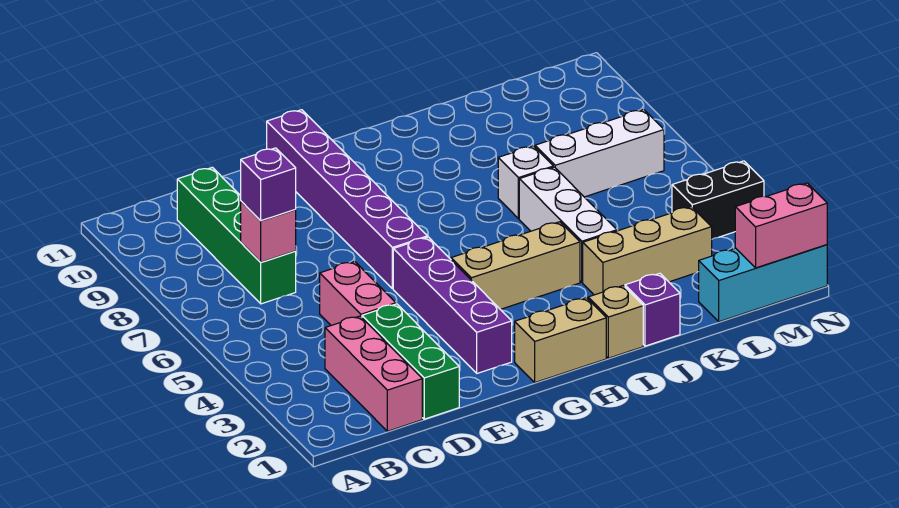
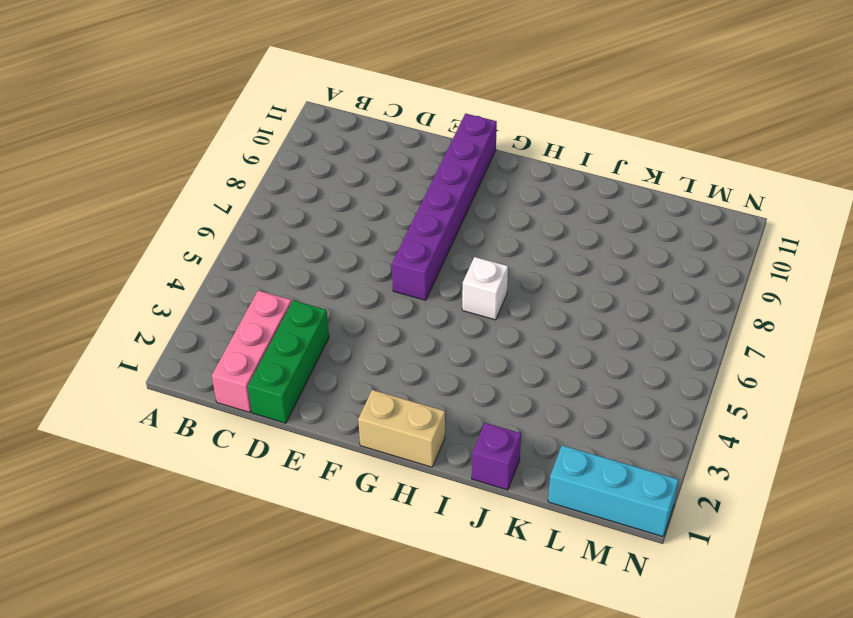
white brick H6 level 1 -> white brick J7 level 1
none -> green brick C7:C10 level 1
none -> pink brick D4:D5 level 1
none -> purple brick F2:F5 level 1

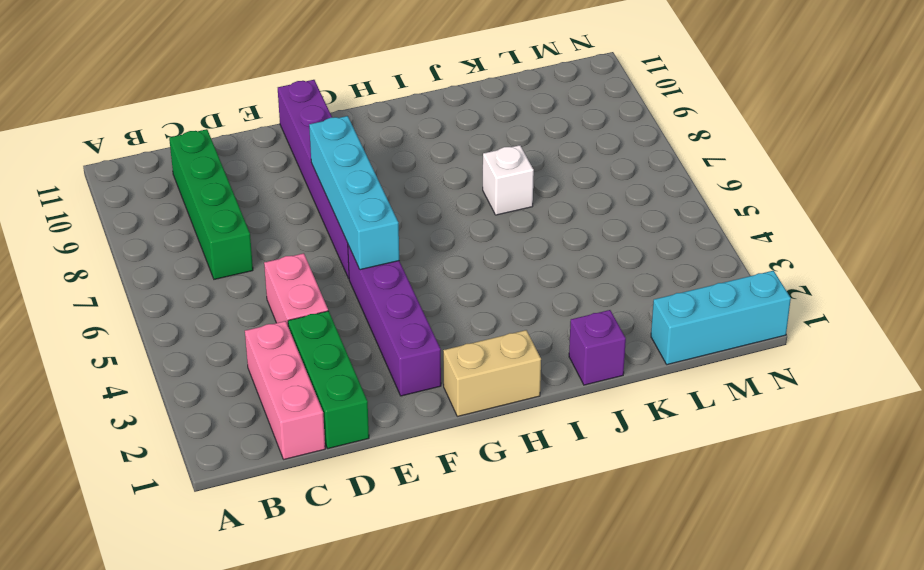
cyan brick F5:F8 level 2 -> none
none -> tan brick G4:I4 level 1
none -> tan brick I1 level 1
none -> tan brick J3:L3 level 1

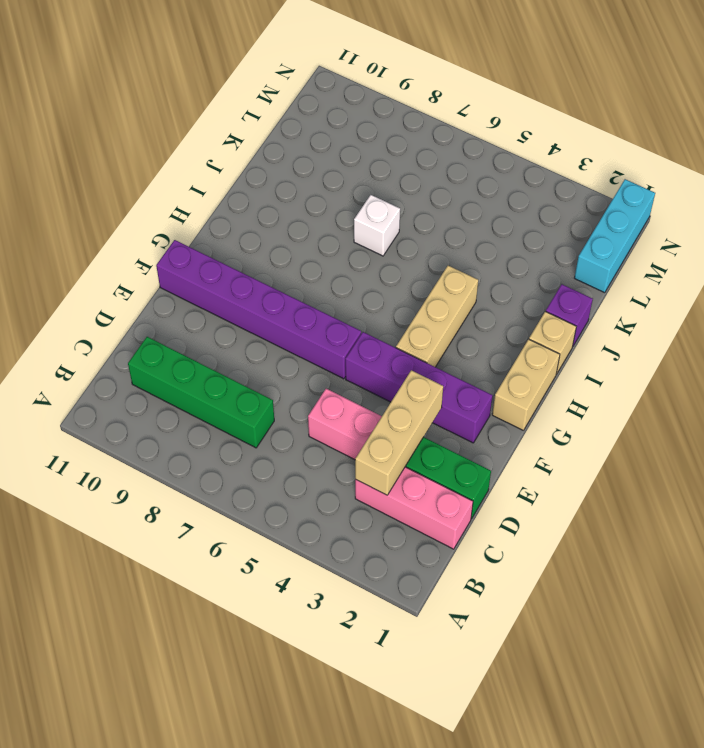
tan brick C3:E3 level 2 -> tan brick J3:L3 level 1
none -> white brick J4:J6 level 1
none -> white brick K7:M7 level 1
none -> black brick M4:N4 level 1

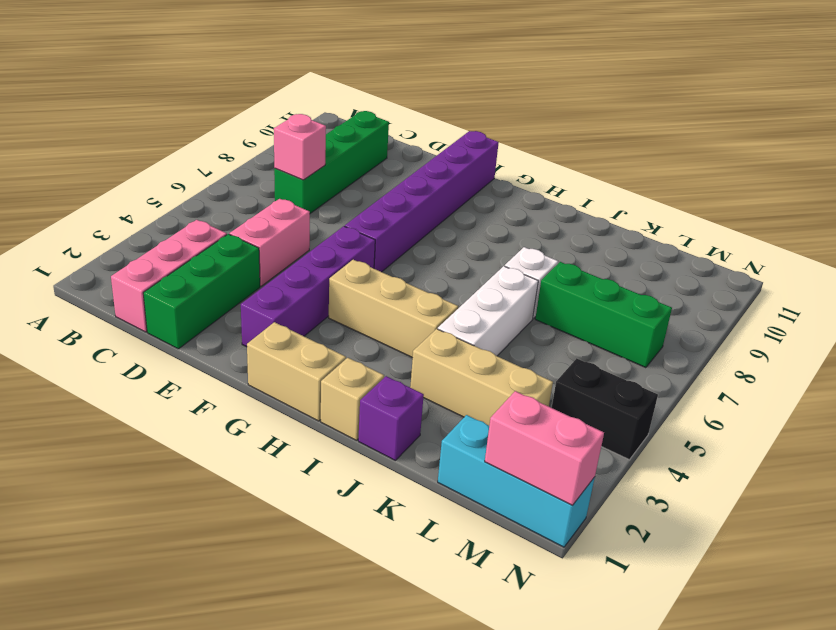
green brick K7:M7 level 1 -> white brick K7:M7 level 1
none -> purple brick C7 level 3

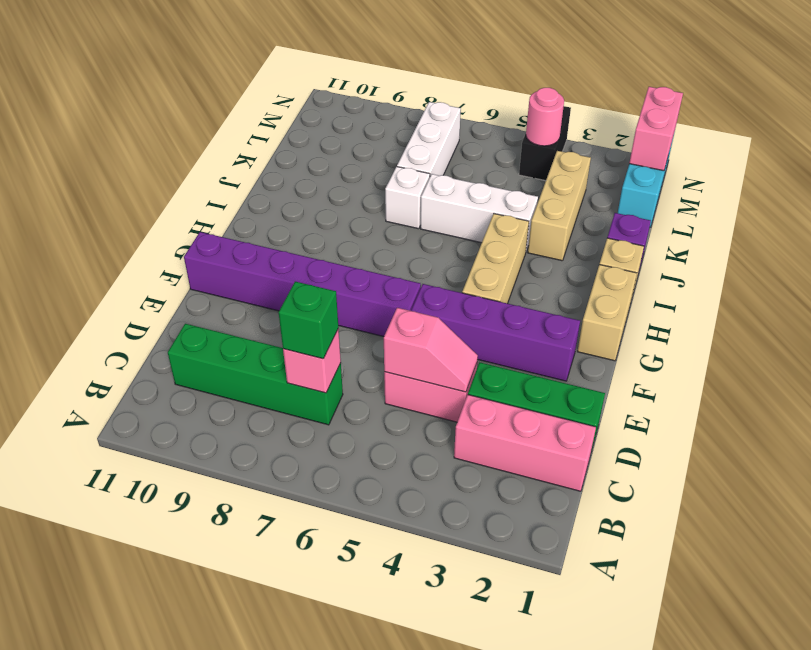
green brick C7 level 3 -> purple brick C7 level 3
pink slope D4:D5 level 2 top 5 -> none
pink round brick M4 level 2 -> none

